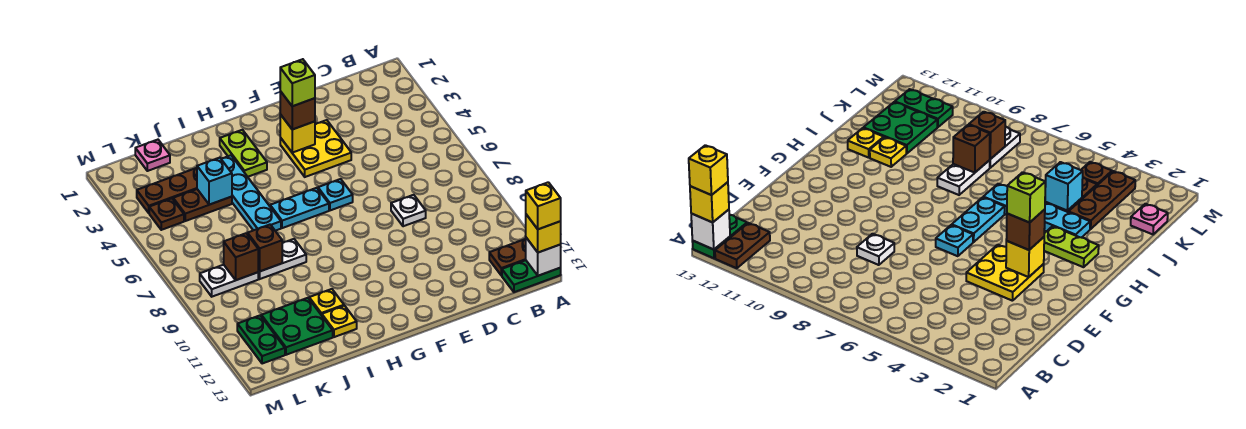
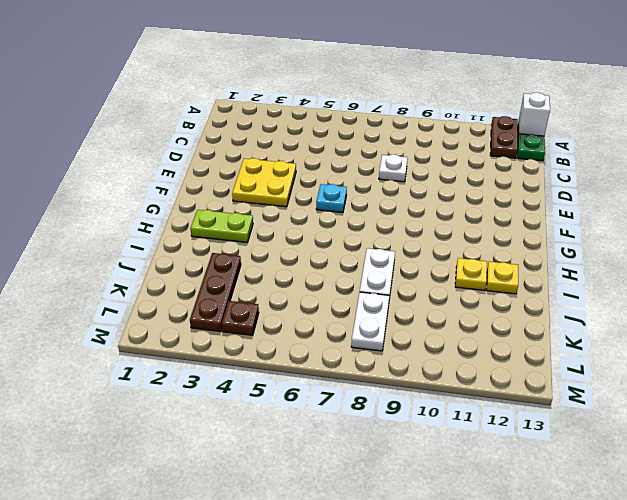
none -> cyan plate G6:H6 level 1
none -> cyan plate I3:I6 level 1
none -> brown plate J4:K4 level 1

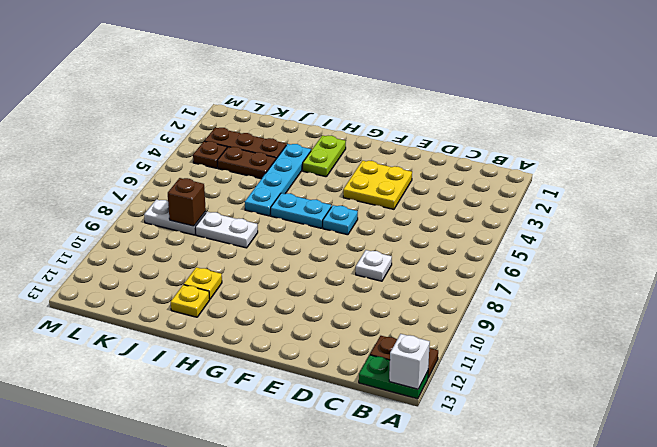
none -> green plate J11:K12 level 1
none -> pink plate K1 level 1
none -> green plate L11:L12 level 1

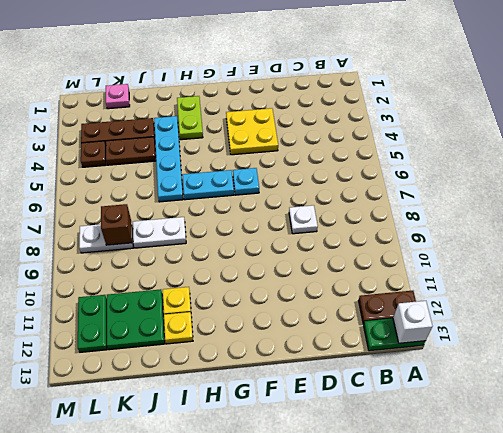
none -> yellow brick F3 level 2
none -> cyan brick J4 level 2
none -> brown brick J8 level 2

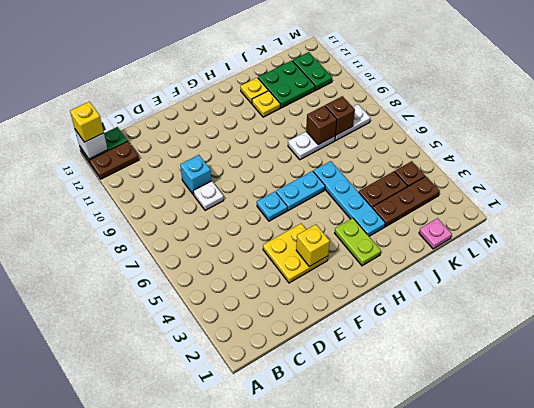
cyan brick D9 level 1 -> cyan brick J4 level 2
none -> brown brick F3 level 3
none -> yellow brick A13 level 4
none -> lime brick F3 level 4

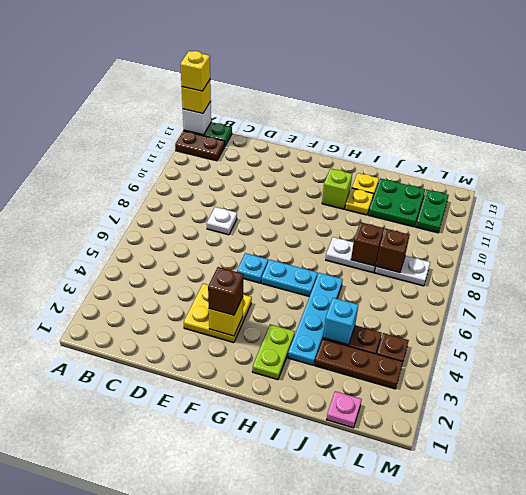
lime brick H11 level 1 -> lime brick F3 level 4

